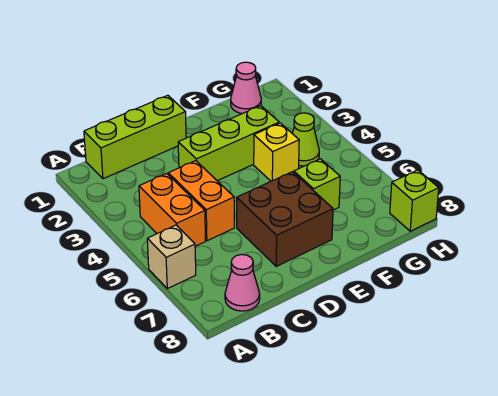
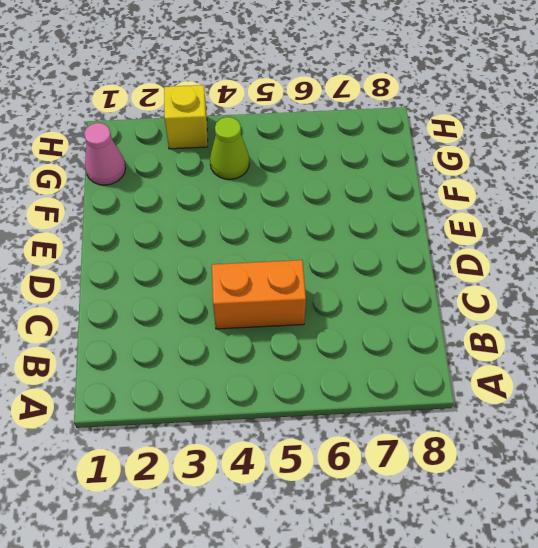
yellow brick H3 level 1 -> yellow brick F4 level 1
none -> tan brick A6 level 1
none -> lime brick B1:D1 level 1
none -> orange brick B4:B5 level 1

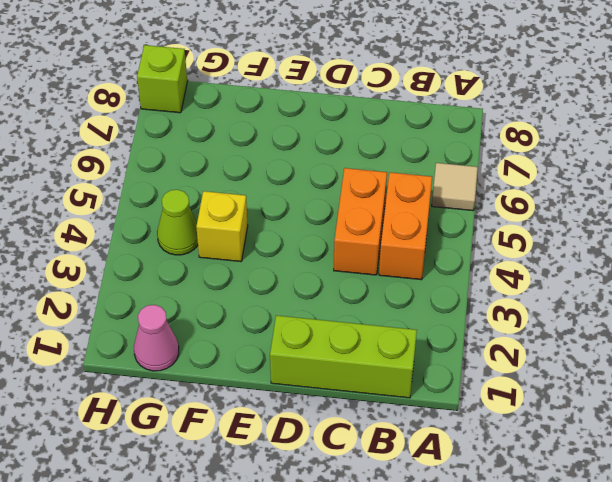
tan tile A6 level 1 -> tan brick A6 level 1
none -> pink cone B8 level 1
none -> lime brick D3:F3 level 1
none -> brown brick D6:E7 level 1

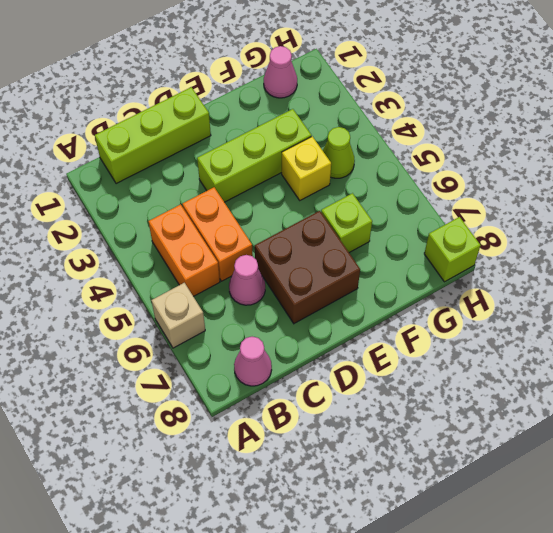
pink cone C6 level 1 -> none

